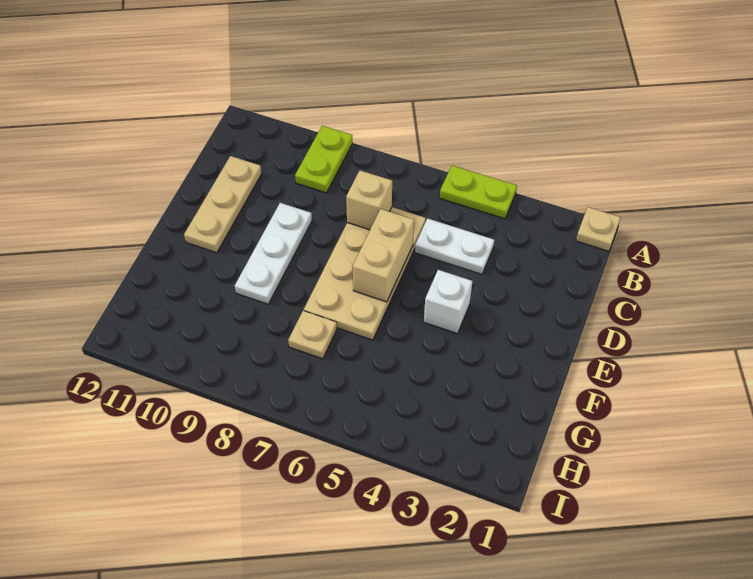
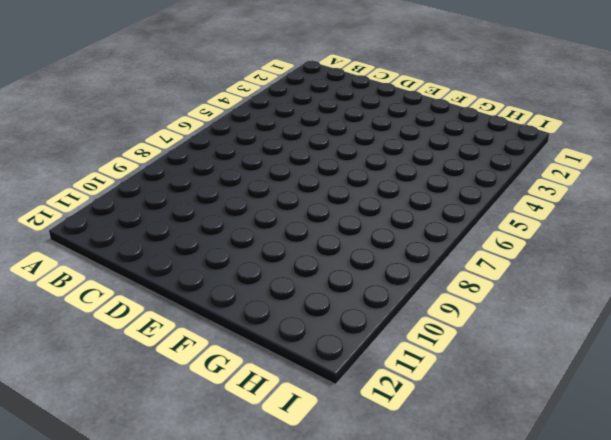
none -> tan plate A1 level 1
none -> lime plate A4:A5 level 1

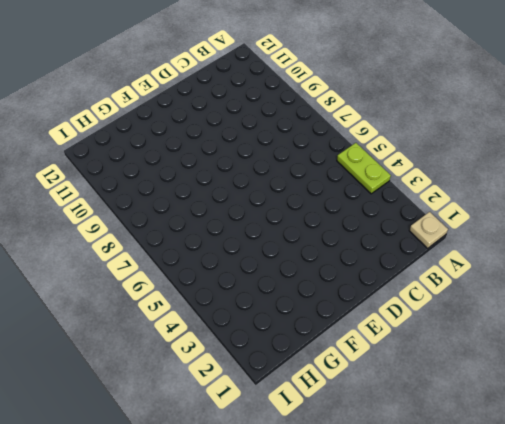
none -> lime plate A9:B9 level 1
none -> white plate C4:C5 level 1

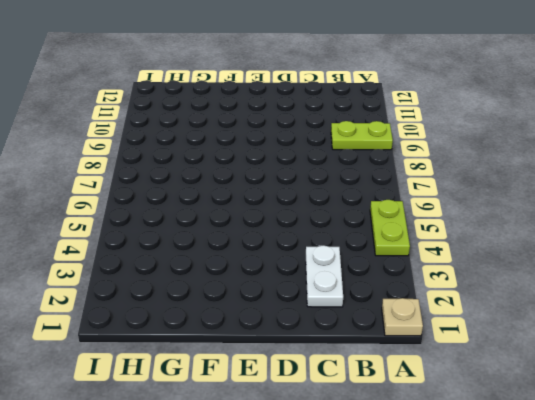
white plate C2:C3 level 1 -> white plate C4:C5 level 1
none -> tan plate C6:F7 level 1
none -> tan plate C11:E11 level 1

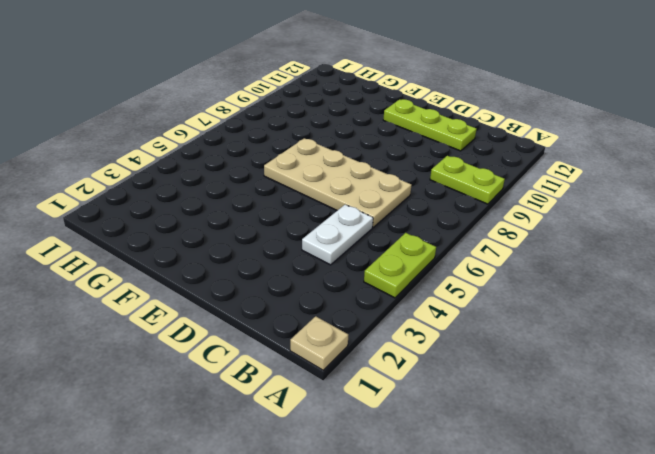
lime plate C11:E11 level 1 -> tan plate C11:E11 level 1
none -> white plate D9:F9 level 1
none -> white brick E4 level 1

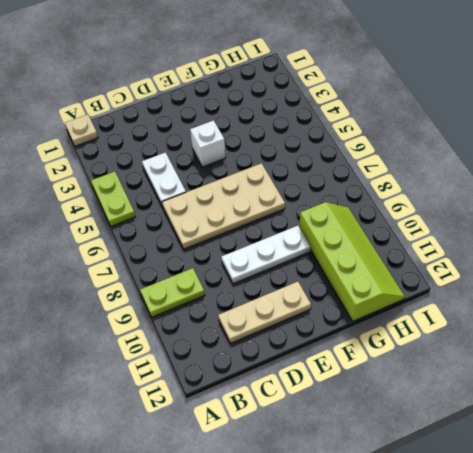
lime slope G9:H12 level 1 top G -> none
none -> tan plate G7 level 1
none -> tan brick C7 level 2

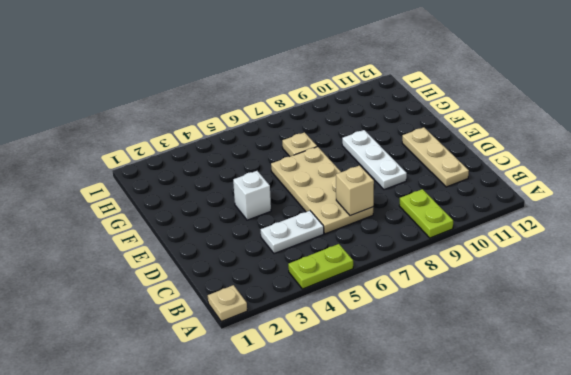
none -> tan brick D6:E6 level 2

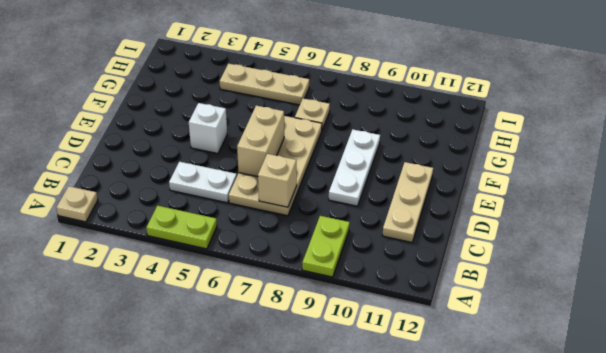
tan plate H4:H6 level 1 -> none

